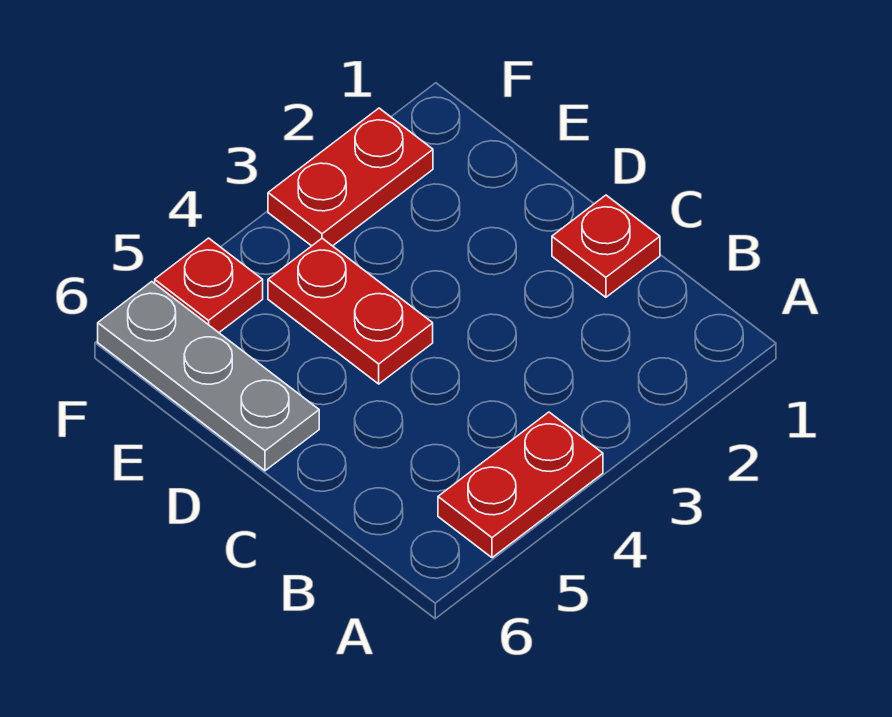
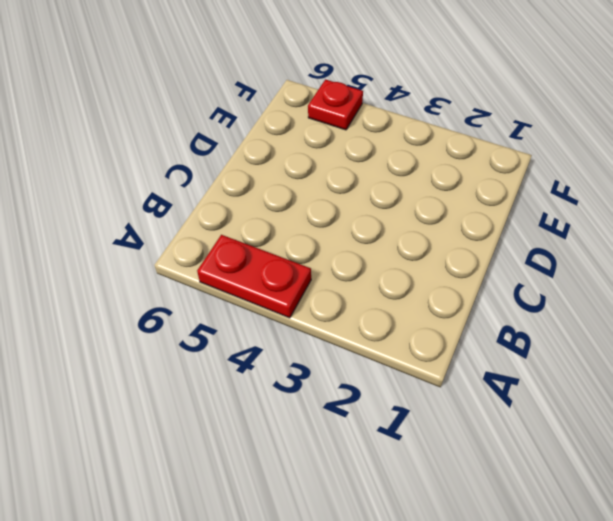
none -> red plate C1 level 1
none -> red plate D4:E4 level 1

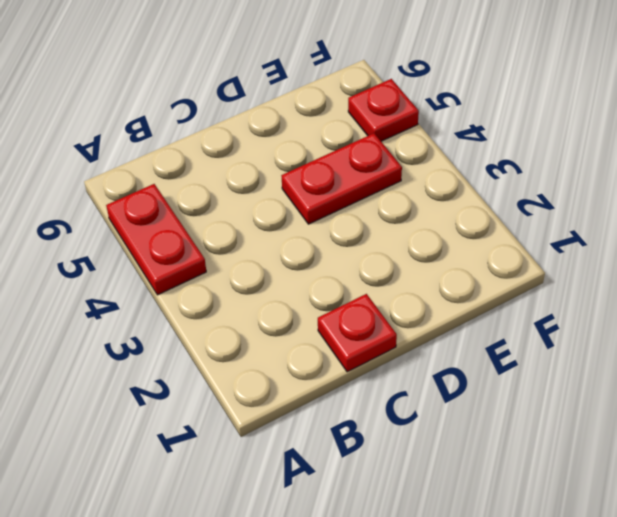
none -> grey plate D6:F6 level 1
none -> red plate F2:F3 level 1

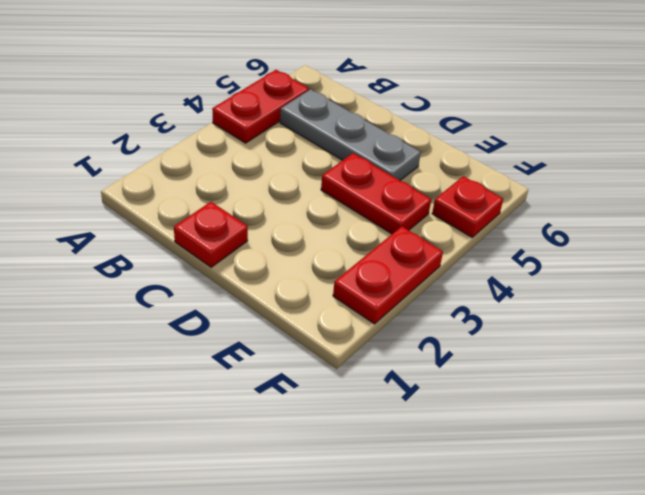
grey plate B5:D5 level 1 -> grey plate D6:F6 level 1

